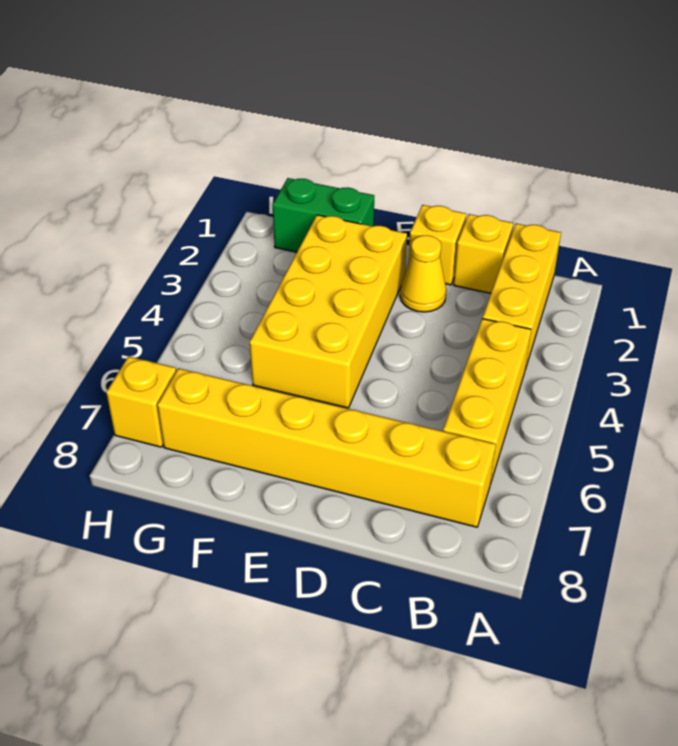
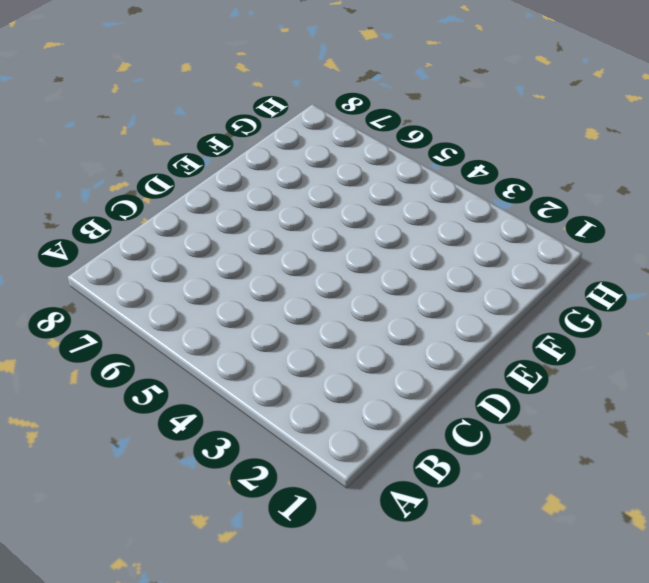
none -> yellow brick B1:B3 level 1
none -> yellow brick B4:B6 level 1

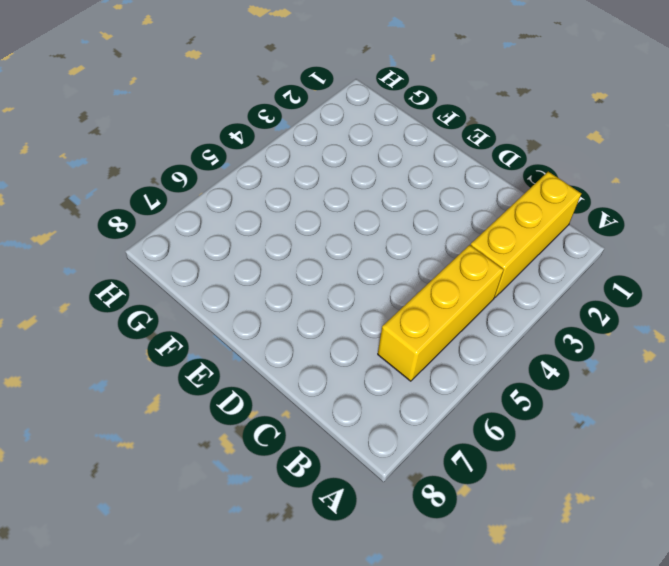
none -> yellow brick B7:G7 level 1
none -> yellow brick C1 level 1

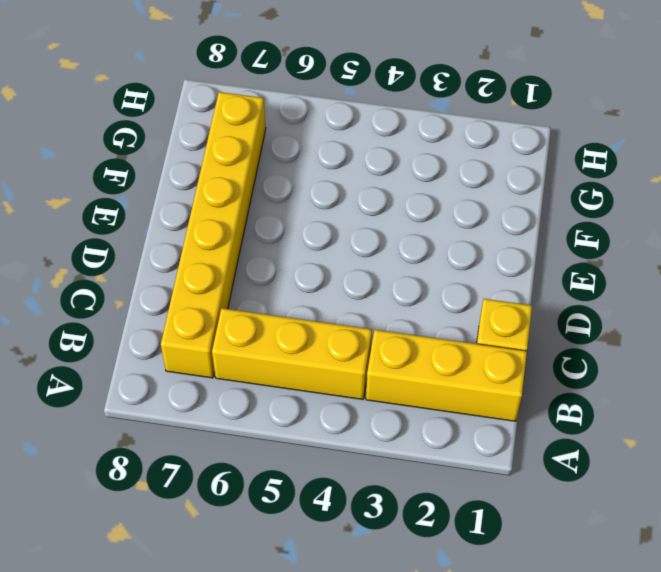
none -> yellow brick D1 level 1
none -> yellow cone D2 level 1

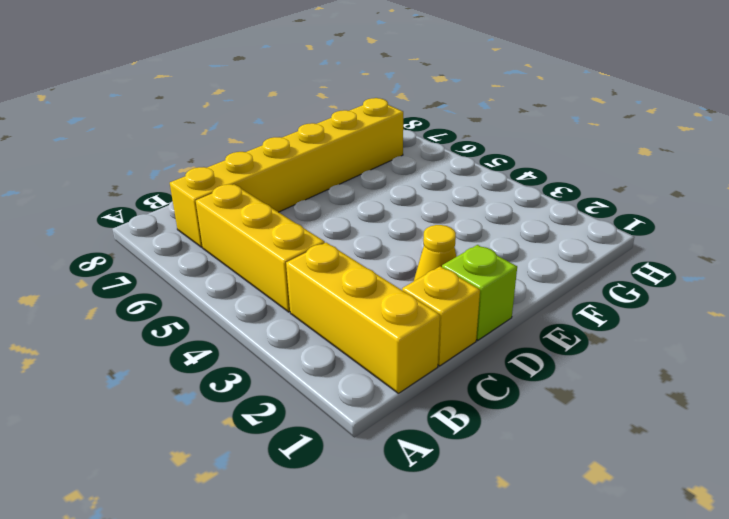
lime brick D1 level 1 -> yellow brick D1 level 1
none -> yellow brick E2:F5 level 1
none -> green brick F1:G1 level 1

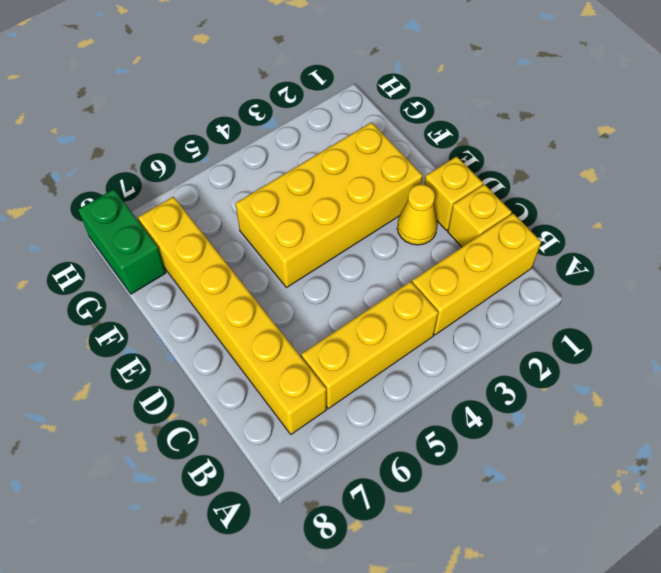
green brick G8:H8 level 1 -> green brick F1:G1 level 1
none -> yellow brick H7 level 1

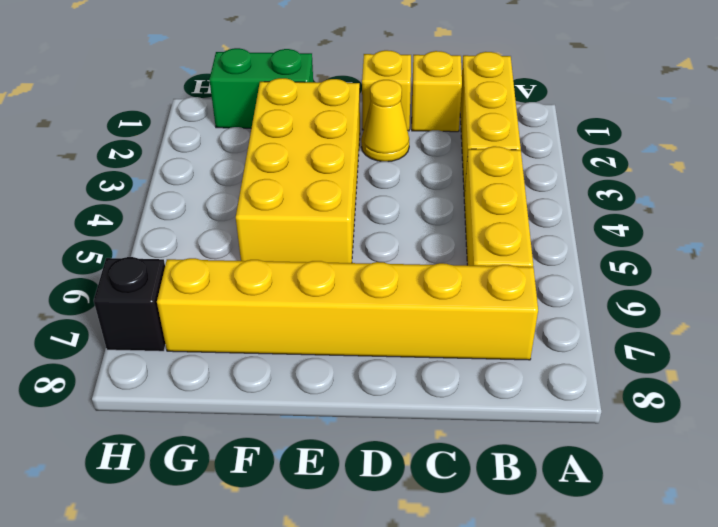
black brick H7 level 1 -> yellow brick H7 level 1

